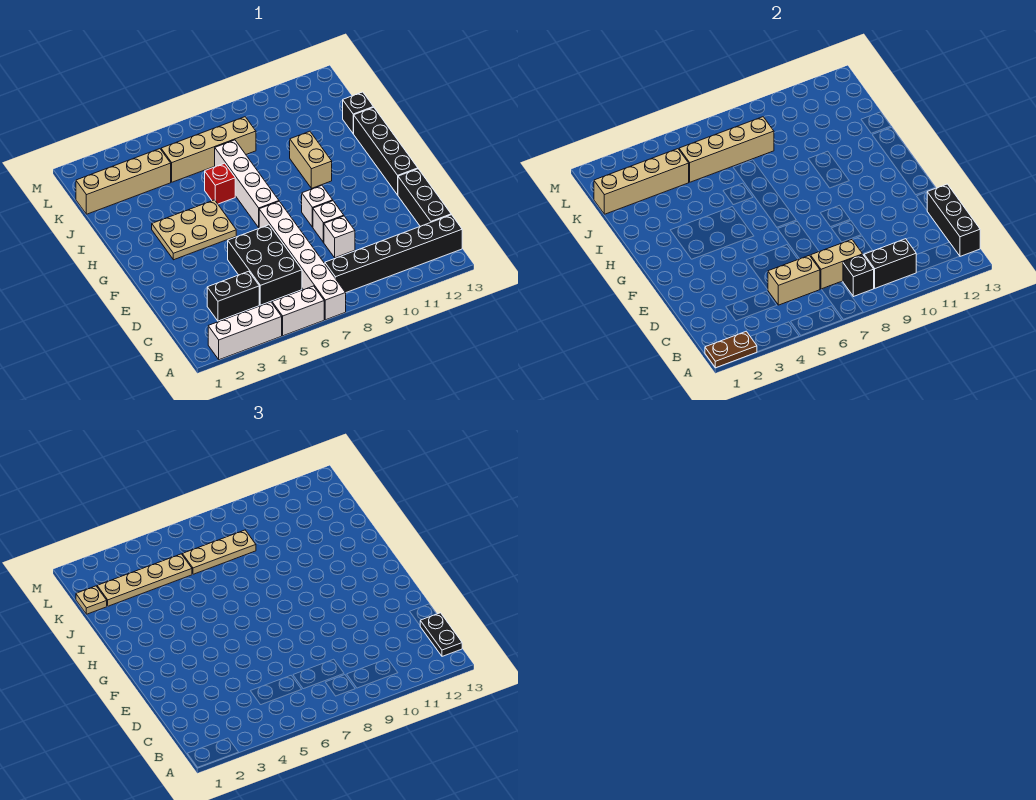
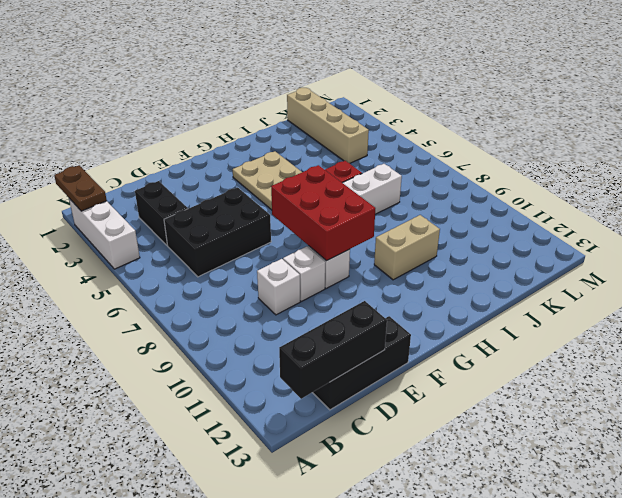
red brick F7:G9 level 2 -> none
none -> white brick A5:A6 level 1
none -> white brick A7:F7 level 1
none -> black brick B8:B13 level 1
none -> black brick F13:I13 level 1

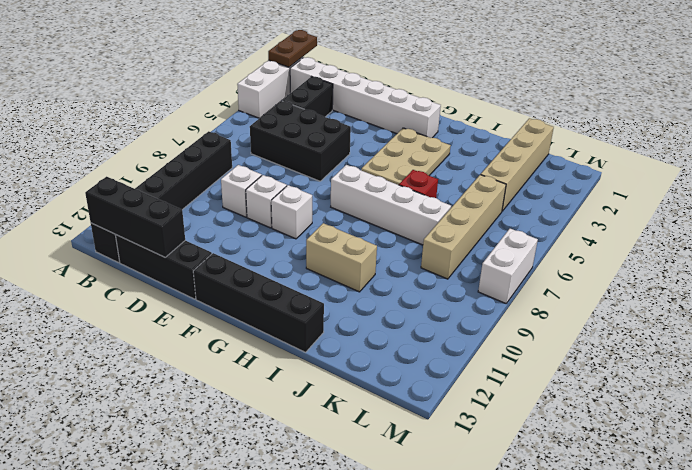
white brick B2:G2 level 1 -> white brick A7:F7 level 1
white brick M7:M8 level 1 -> white brick A5:A6 level 1
none -> black brick J13 level 1
none -> black brick B8 level 2
none -> black brick B9:B10 level 2
none -> tan brick C5:C6 level 2

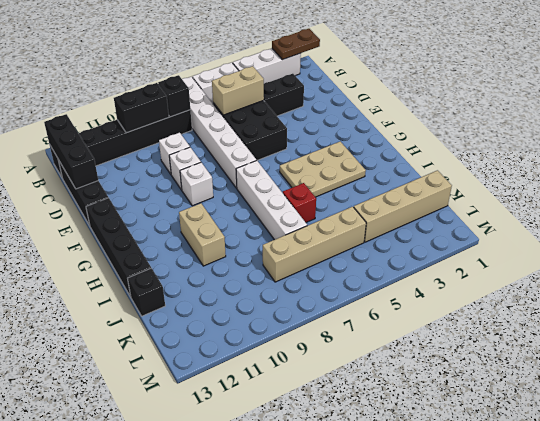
none -> tan brick C7:C8 level 2
none -> tan brick K1:K4 level 2
none -> tan brick K5:K8 level 2
none -> black plate B13:C13 level 3

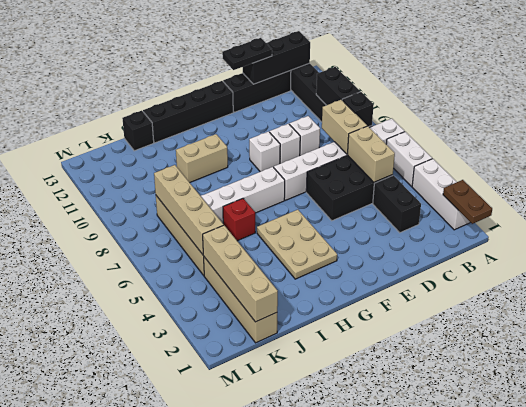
black plate D13:E13 level 3 -> black plate B13:C13 level 3
none -> tan plate K1 level 3
none -> tan plate K2:K5 level 3
none -> tan plate K6:K8 level 3

